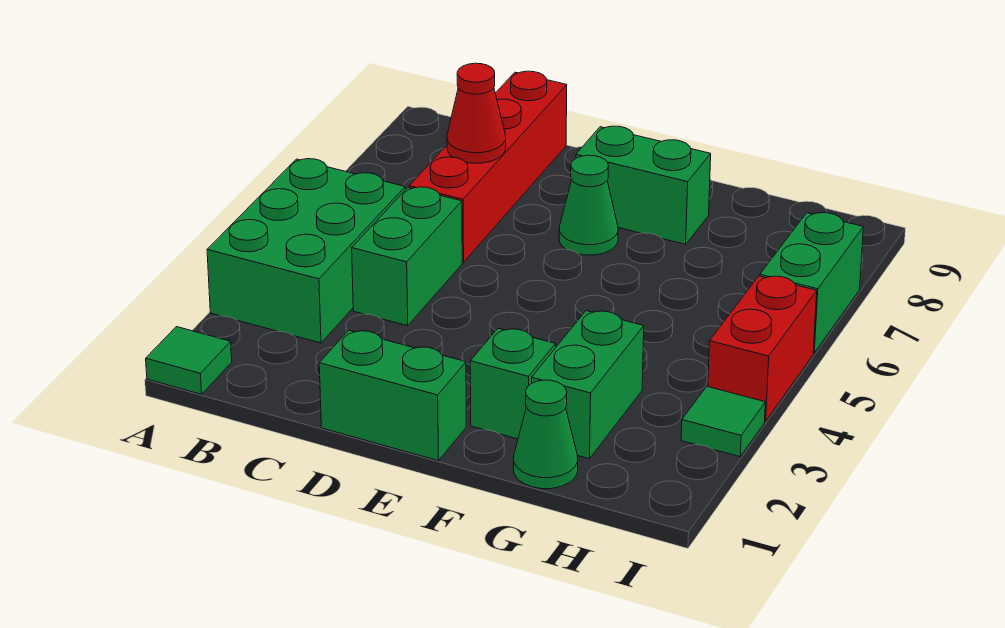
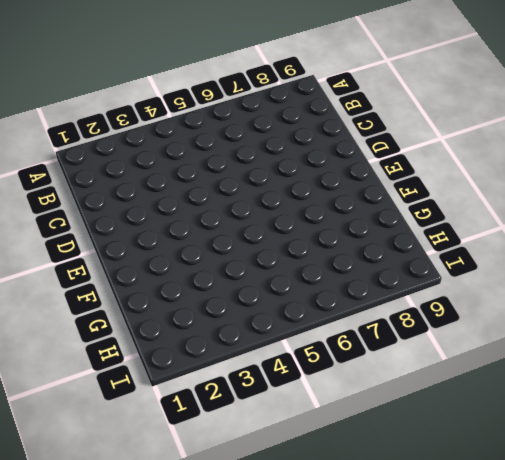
none -> green tile A1 level 1
none -> green brick A3:B5 level 1
none -> green brick C4:C5 level 1

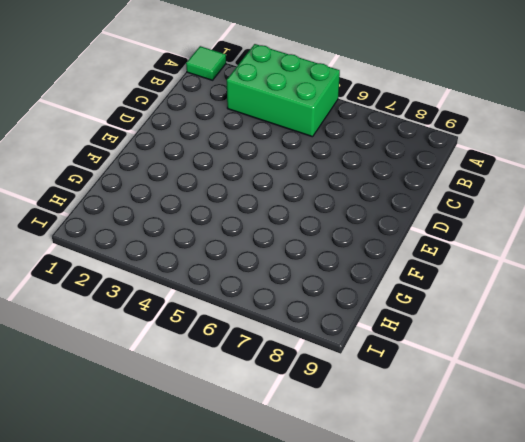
none -> green brick C4:C5 level 1
none -> red brick C6:C9 level 1
none -> green brick D1:E1 level 1

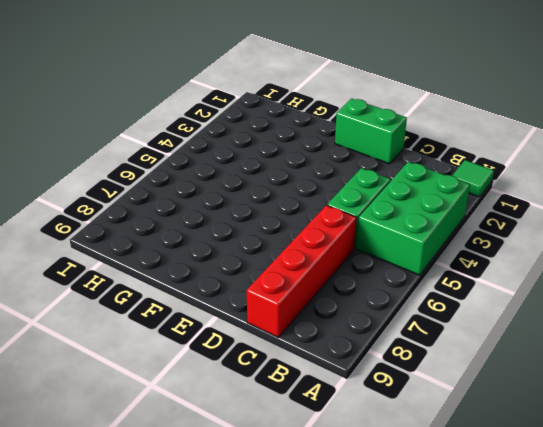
none -> green cone E7 level 1
none -> green brick E8:F8 level 1
none -> green brick F2 level 1

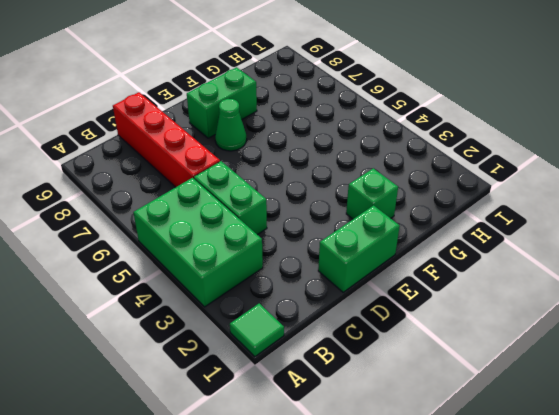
none -> green cone G1 level 1
none -> green brick G2:G3 level 1
none -> green tile I3 level 1

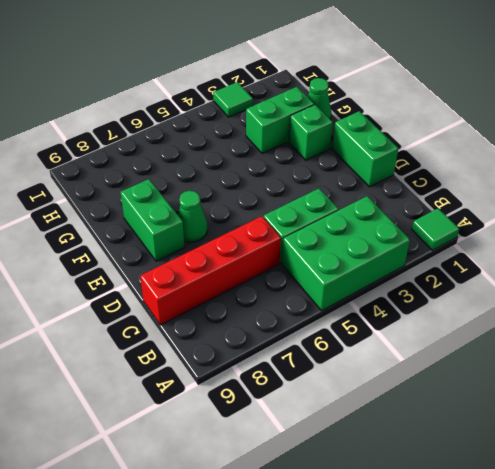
none -> red brick I4:I5 level 1
none -> green brick I6:I7 level 1
none -> red cone C7 level 2

